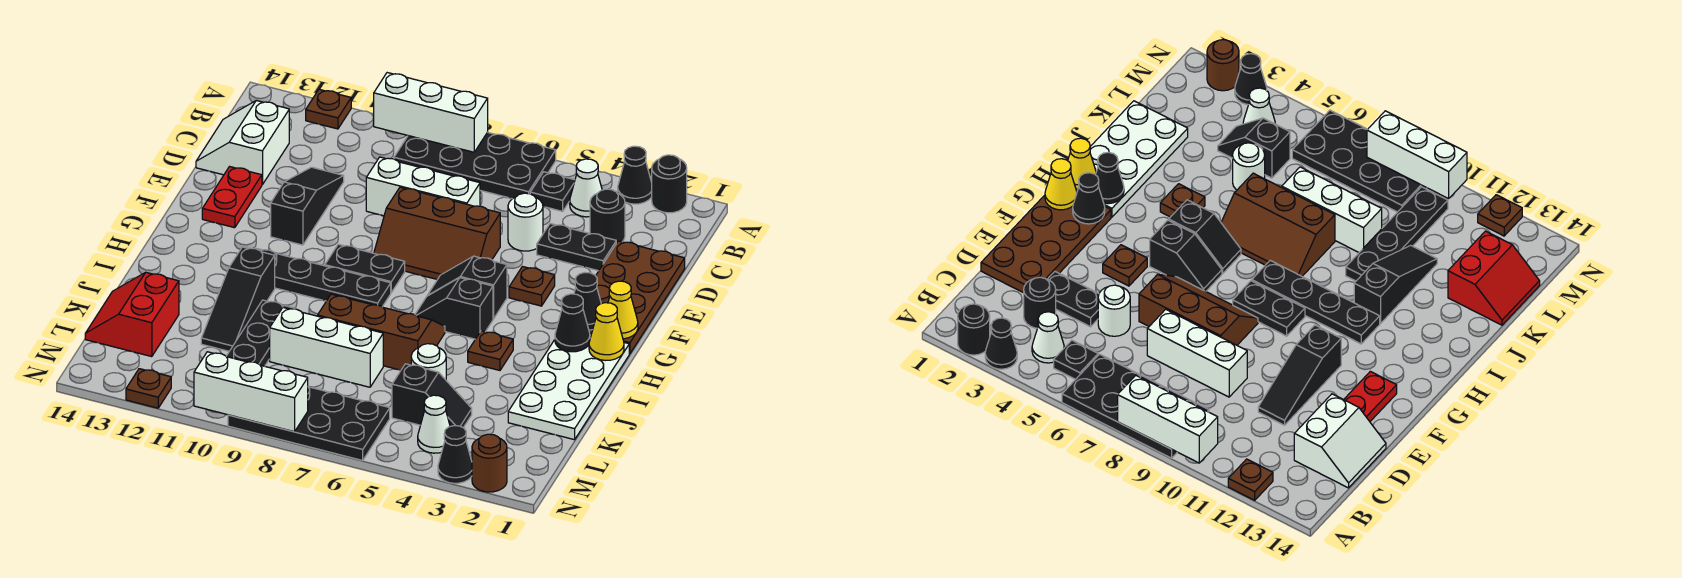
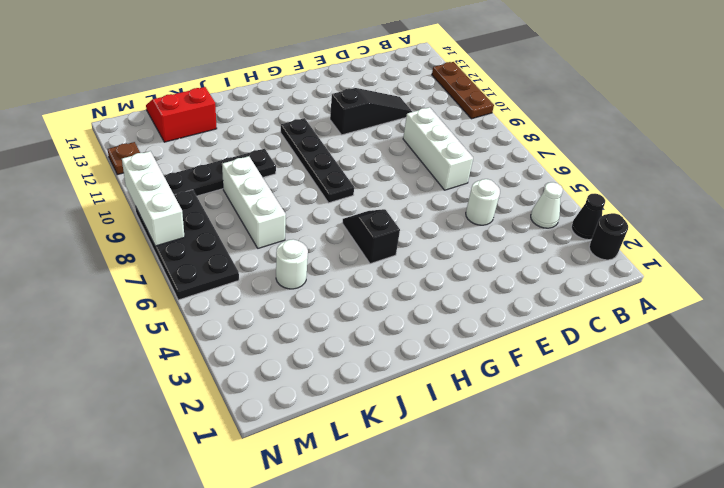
brown plate A10:A12 level 1 -> brown plate A12 level 1
none -> black plate A6:B9 level 1
none -> black plate B5 level 1
none -> black round brick C3 level 1
none -> white slope C13:D14 level 1 top 13

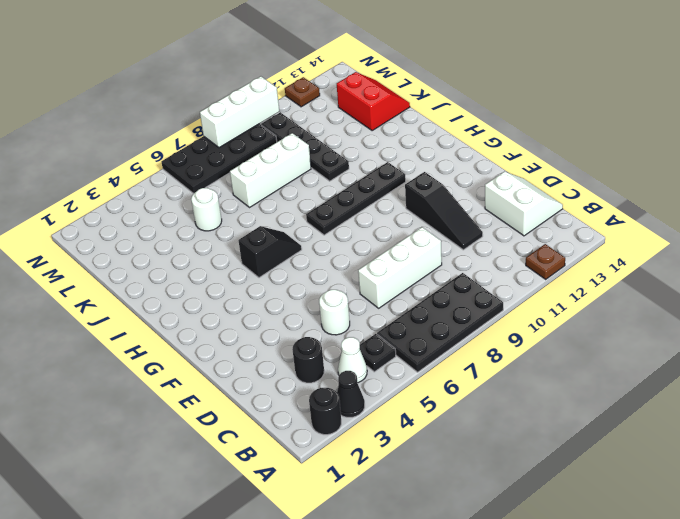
none -> brown plate D1:G2 level 1
none -> black plate D3:D4 level 1
none -> brown slope E6:F8 level 1 top E
none -> red plate E13:F13 level 1

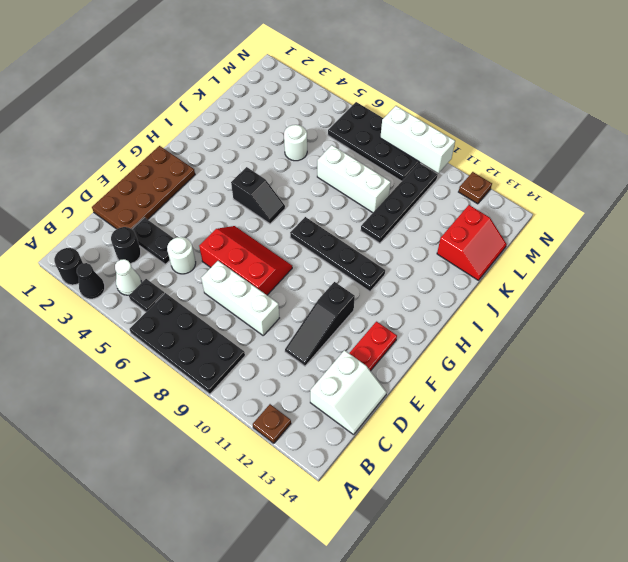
red slope E6:F8 level 1 top E -> brown slope E6:F8 level 1 top E
none -> brown plate F4 level 1
none -> black slope G5:G6 level 1 top 5
none -> black plate G8:G9 level 1
none -> white plate H1:K2 level 1

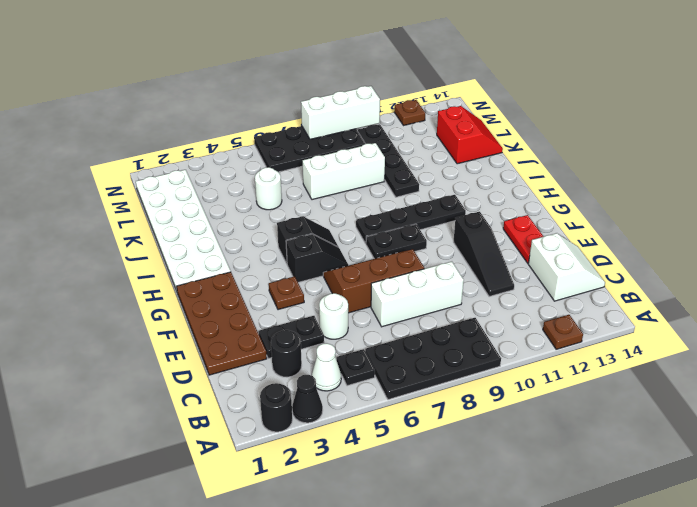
white plate H1:M2 level 1 -> white plate H1:K2 level 1
none -> brown plate I4 level 1
none -> brown slope I6:J8 level 1 top J
none -> black slope I11:K11 level 1 top I
none -> black slope L4:L5 level 1 top 5

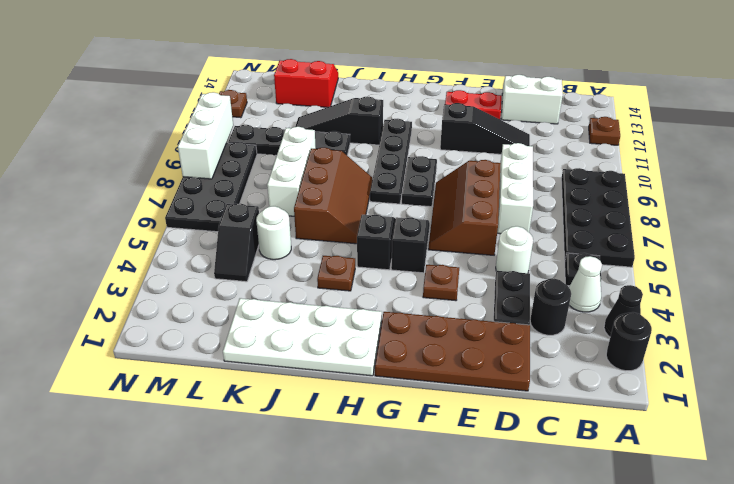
none -> white cone M4 level 1
none -> brown round brick N2 level 1
none -> black cone N3 level 1
none -> white brick A8:A10 level 2

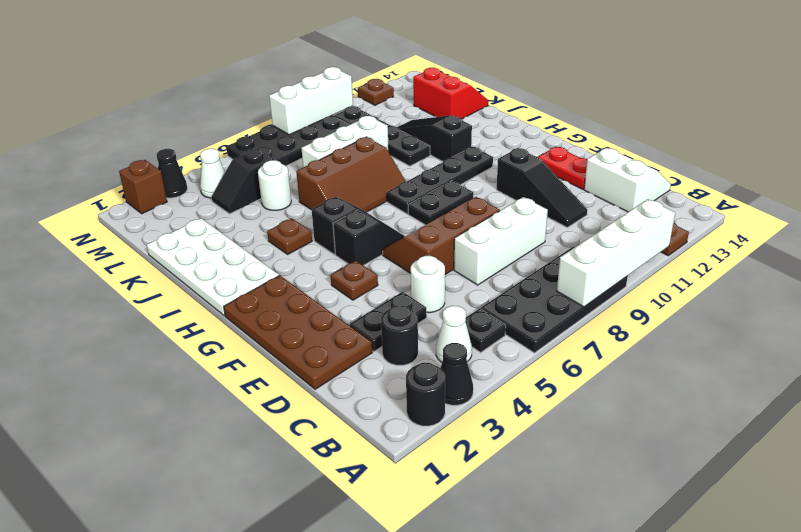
white brick A8:A11 level 2 -> white brick A8:A10 level 2
brown brick N2 level 1 -> brown round brick N2 level 1
none -> yellow cone G1 level 2
none -> black cone G2 level 2
none -> yellow cone H1 level 2
none -> black cone H2 level 2

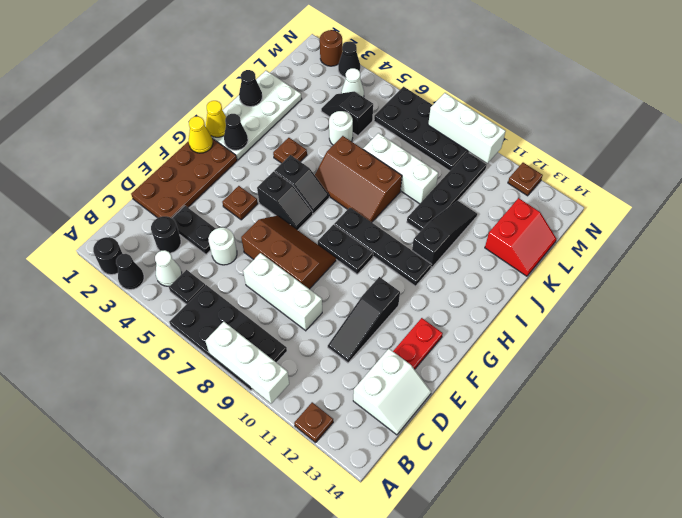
black cone J1 level 2 -> black cone G2 level 2

